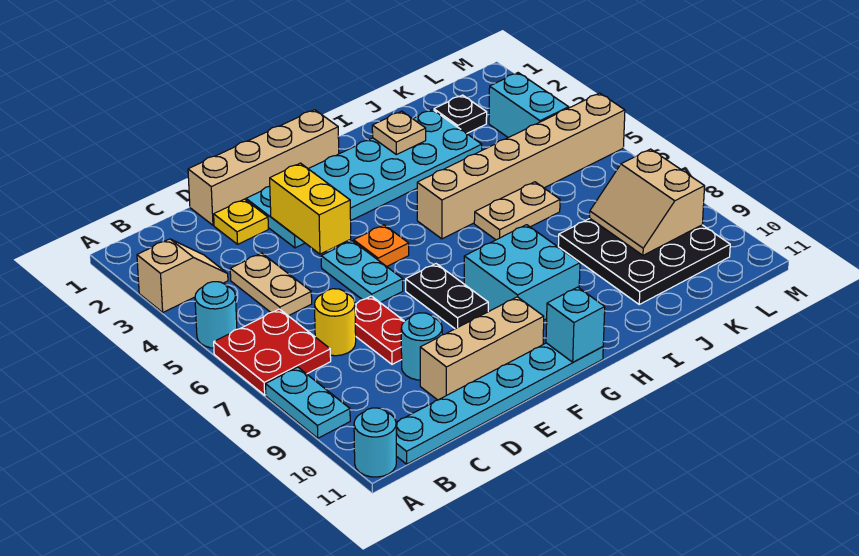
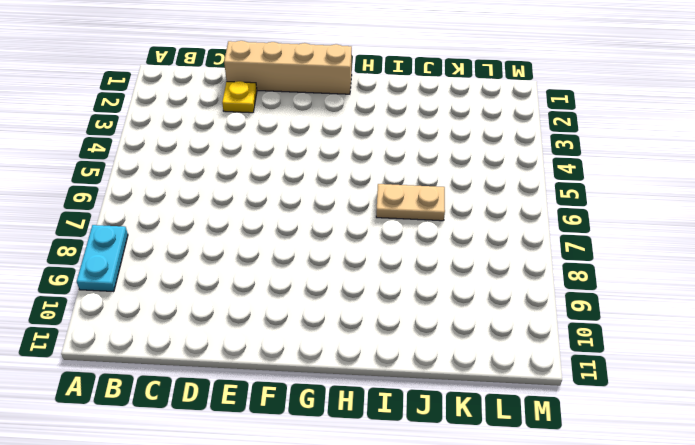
none -> tan slope A3:B3 level 1 top A
none -> cyan round brick A5 level 1
none -> red plate A6:B7 level 1

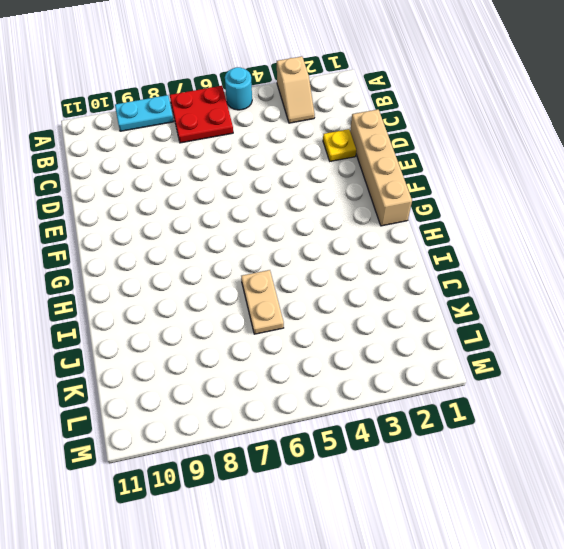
none -> cyan round brick A11 level 1
none -> cyan plate B11:G11 level 1
none -> tan plate C4:C5 level 1

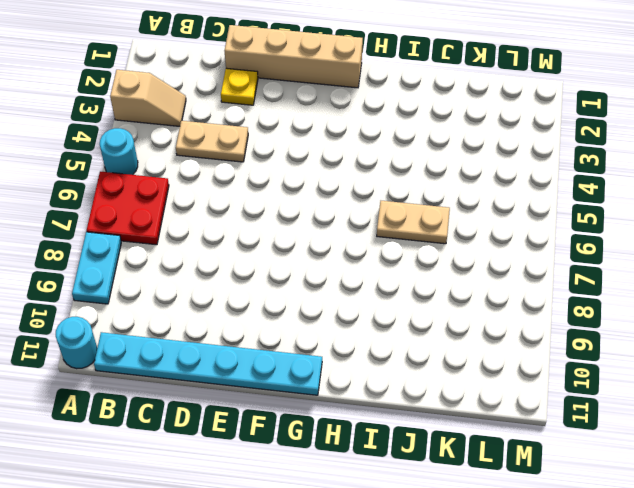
tan plate C4:D4 level 1 -> tan plate C4:C5 level 1
none -> yellow round brick C7 level 1
none -> red plate D7:D8 level 1
none -> cyan round brick D9 level 1

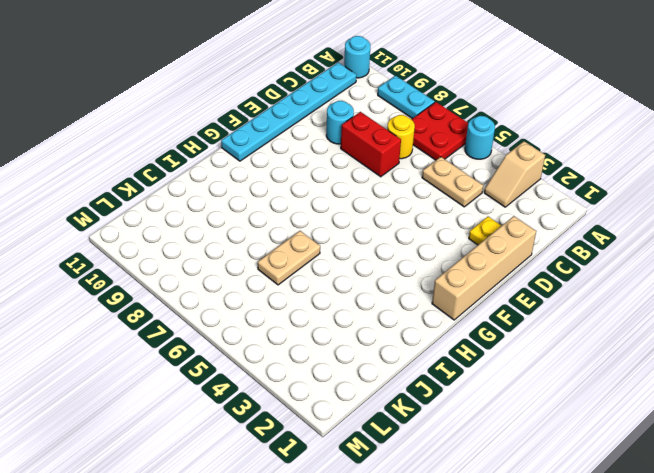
red brick D7:D8 level 1 -> red plate D7:D8 level 1
none -> tan brick D10:F10 level 1
none -> cyan plate E2:J3 level 1
none -> cyan plate E5:E6 level 1

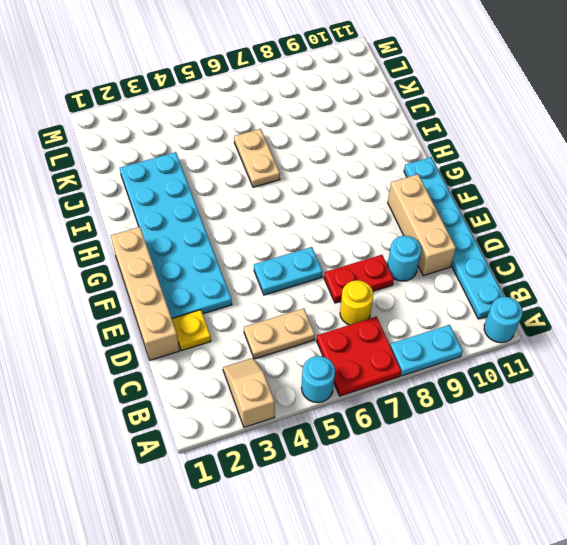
none -> orange plate F5 level 1
none -> black plate F7:F8 level 1
none -> cyan brick G8:H9 level 1

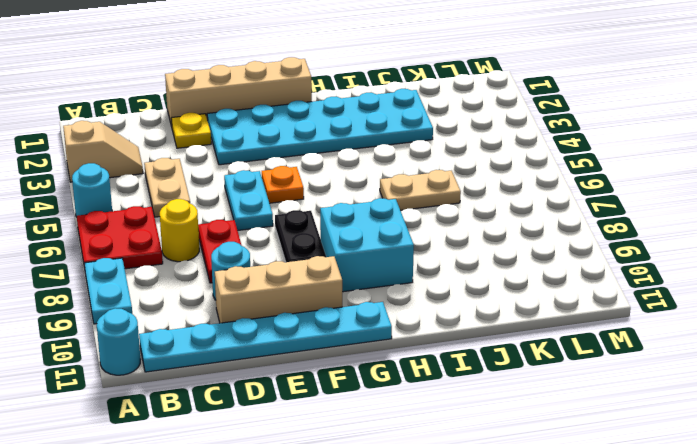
none -> tan brick H5:M5 level 1
none -> black plate J8:L10 level 1
none -> black plate K2 level 1

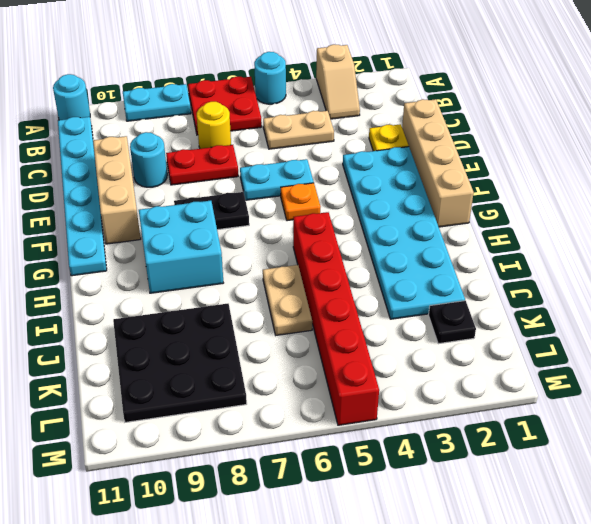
red brick H5:M5 level 1 -> tan brick H5:M5 level 1
none -> cyan brick L3:L4 level 1
none -> yellow brick E3:E4 level 2
none -> cyan brick G11 level 2

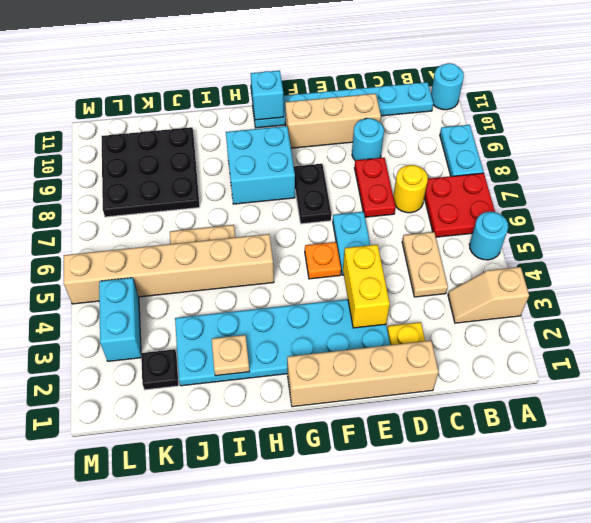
none -> tan slope K8:L9 level 2 top L

